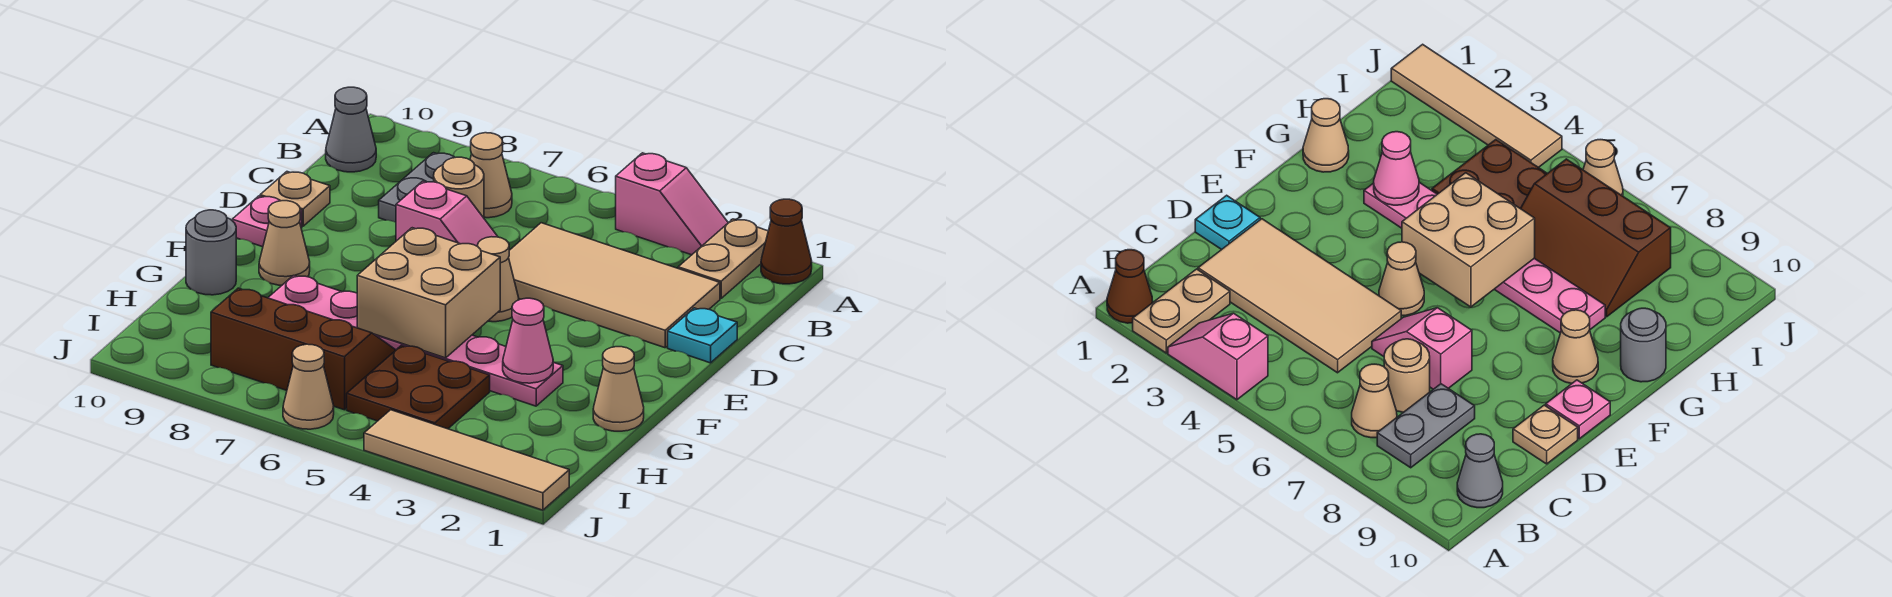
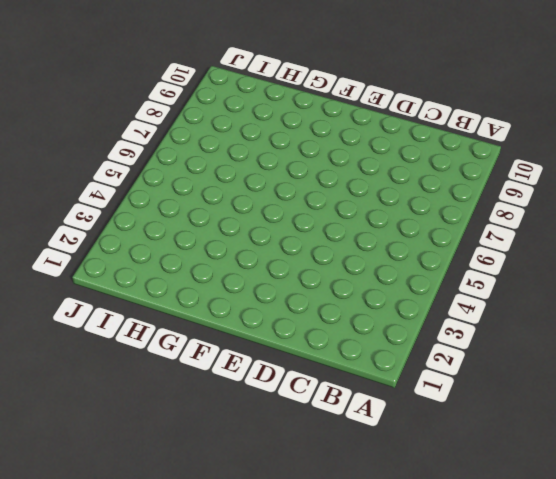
none -> brown cone A1 level 1
none -> tan plate A2:B2 level 1
none -> pink slope A3:A4 level 1 top 4

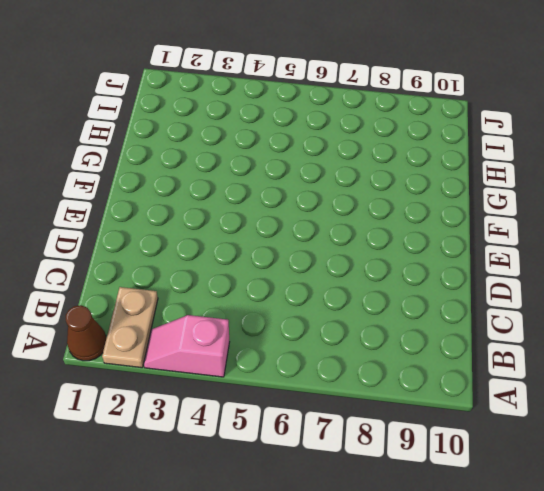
none -> tan cone B7 level 1
none -> grey plate B8:C8 level 1
none -> grey cone B10 level 1

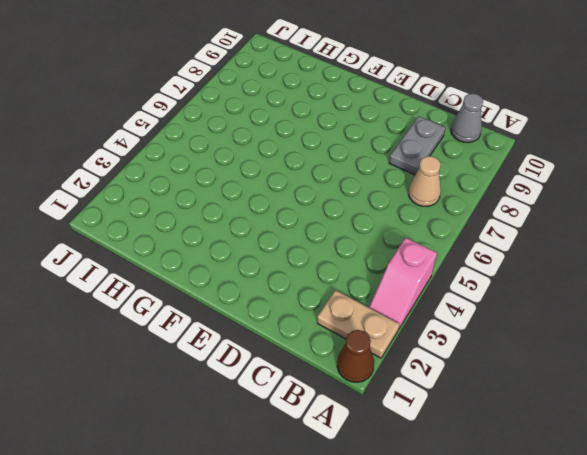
grey plate C8:C9 level 1 -> grey plate B8:C8 level 1
none -> tan tile C2:D5 level 1
none -> tan round brick C7 level 1
none -> cyan plate D1 level 1

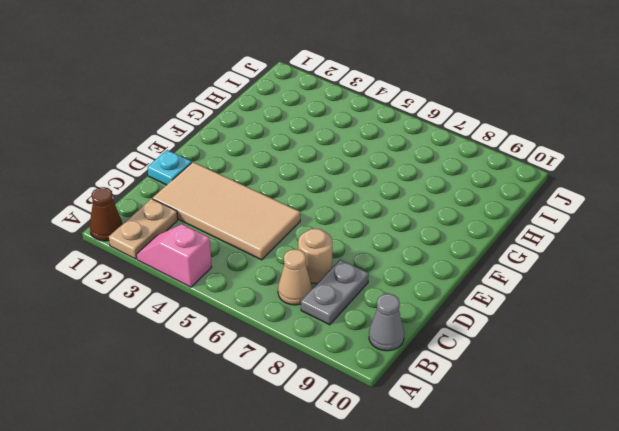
none -> pink slope D6:D7 level 1 top 7
none -> tan plate D10 level 1
none -> tan cone E5 level 1

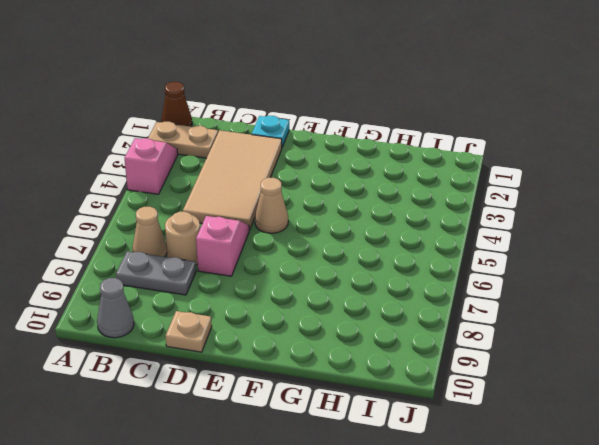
none -> pink plate E10 level 1
none -> tan cone F9 level 1
none -> tan cone G1 level 1

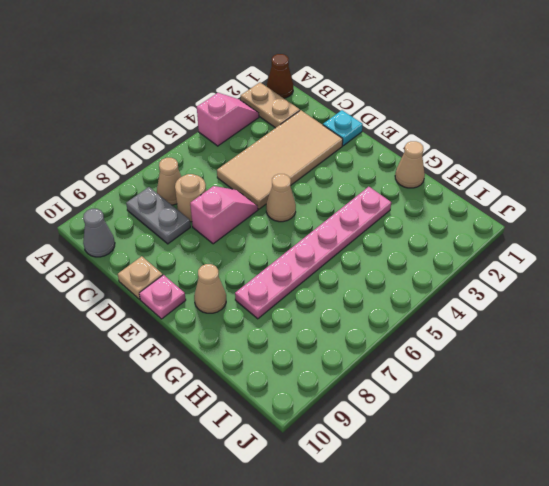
none -> grey round brick G10 level 1
none -> brown plate H4:I5 level 1
none -> brown slope H6:I8 level 1 top I

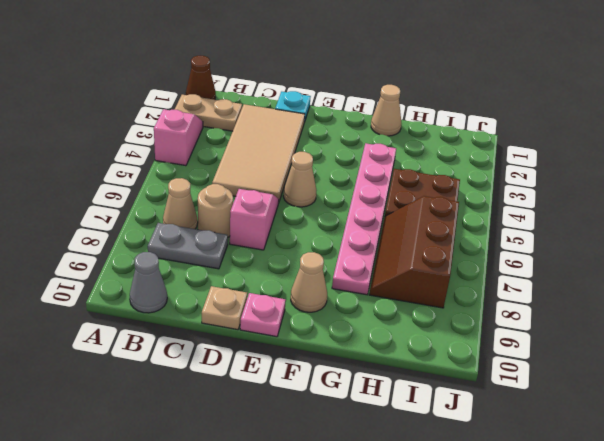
none -> grey round brick G10 level 1
none -> tan tile J1:J4 level 1
none -> tan cone J6 level 1

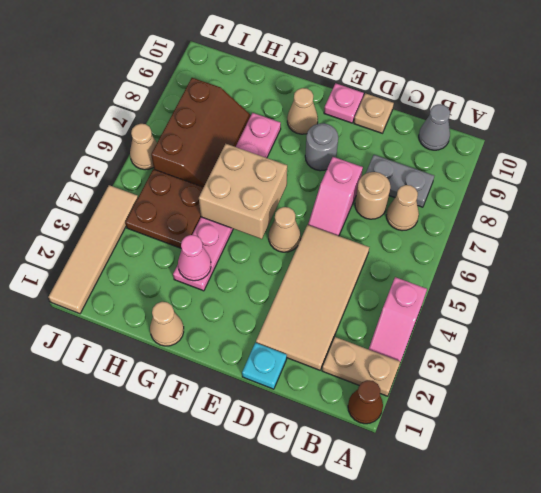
grey round brick E8 level 1 -> grey round brick G10 level 1

